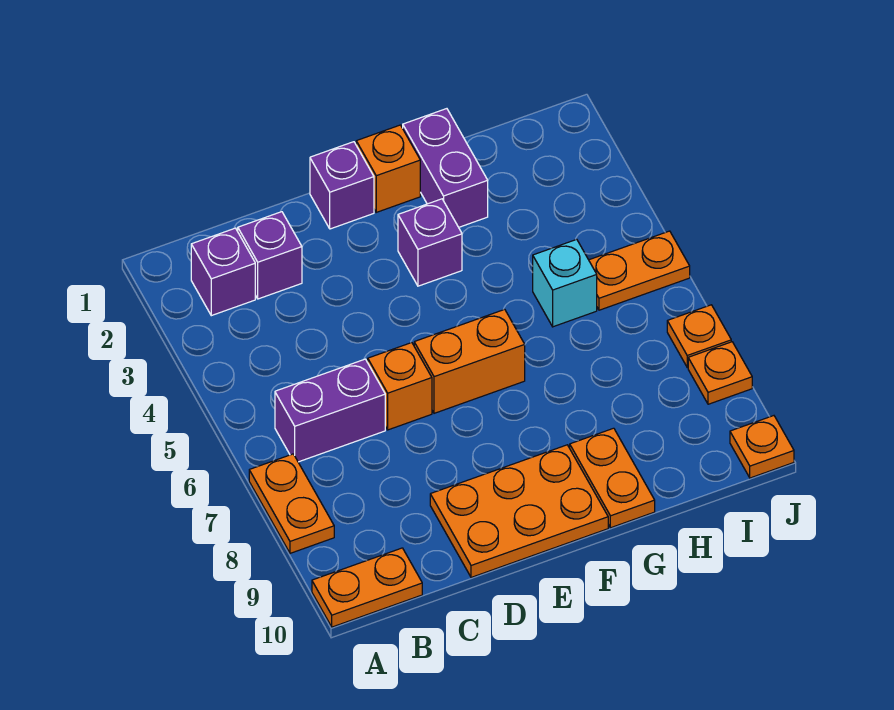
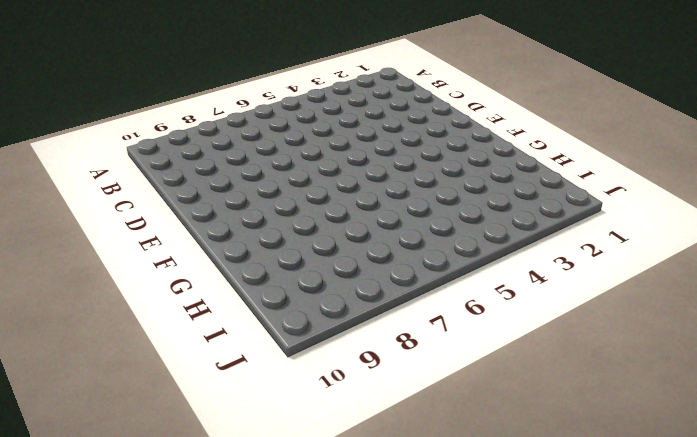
none -> orange plate A7:A8 level 1
none -> orange plate A10:B10 level 1
none -> purple brick B2 level 1

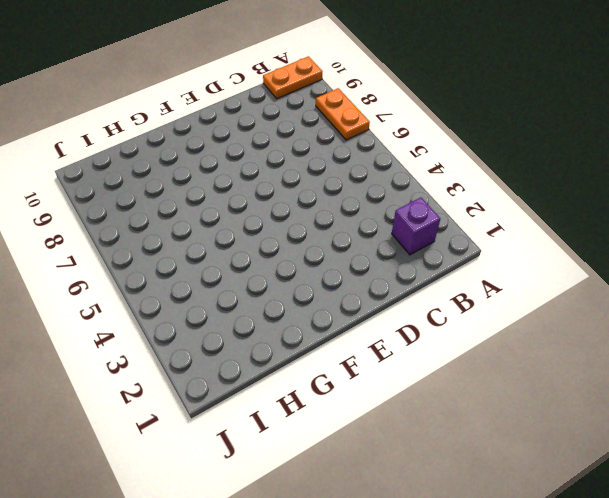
none -> purple brick B6:C6 level 1
none -> purple brick C2 level 1
none -> orange brick D6 level 1

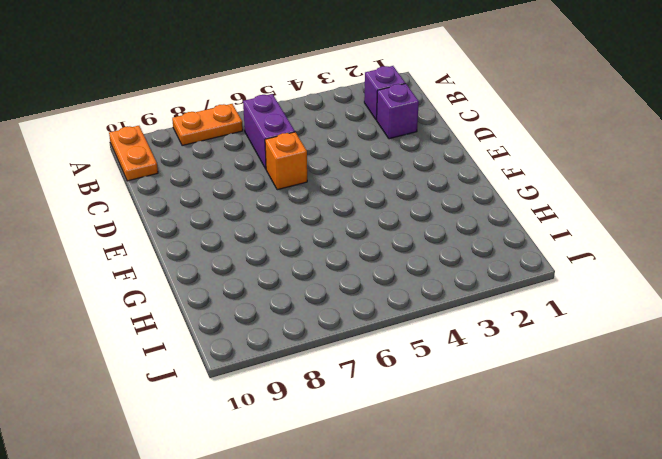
none -> orange plate D9:F10 level 1
none -> purple brick E1 level 1
none -> orange brick E6:F6 level 1

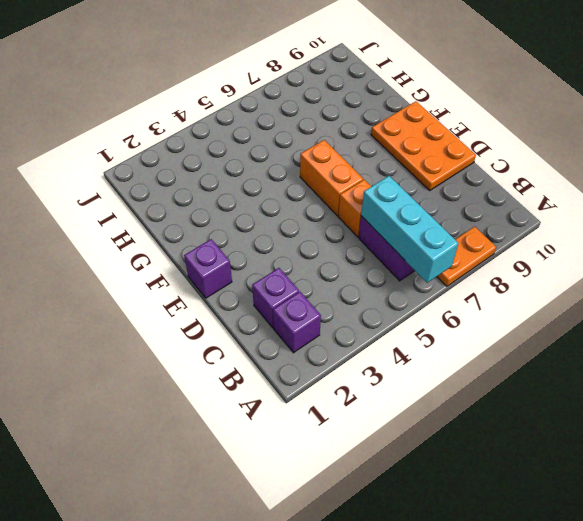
cyan brick A6:C6 level 2 -> none
none -> orange plate A10:B10 level 1
none -> orange brick F1 level 1
none -> purple brick F3 level 1

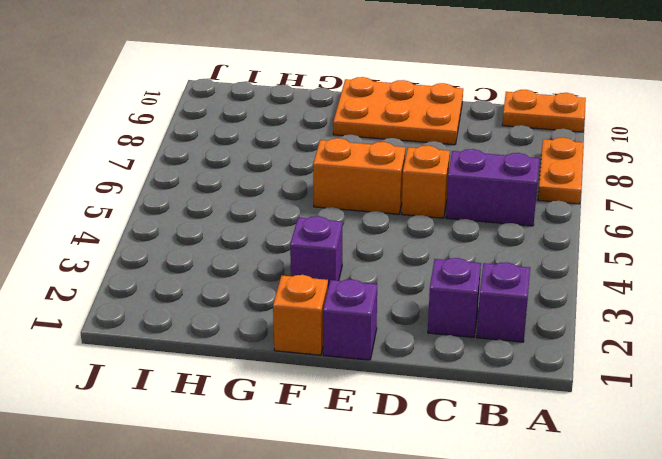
none -> purple brick G1:G2 level 1
none -> orange plate G9:G10 level 1
none -> cyan brick H5 level 1

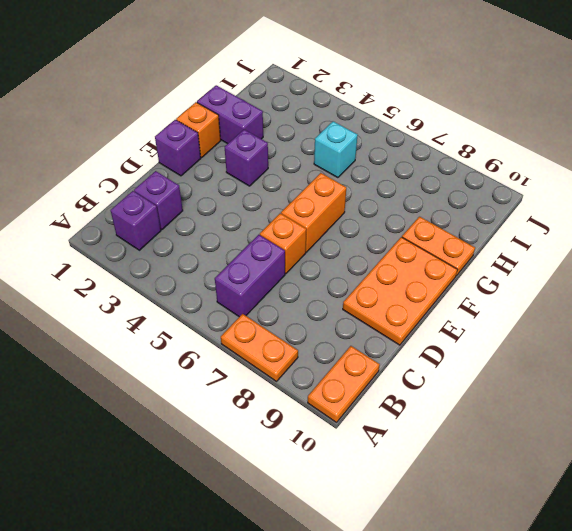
none -> orange plate I5:J5 level 1
none -> orange plate J7 level 1
none -> orange plate J8 level 1

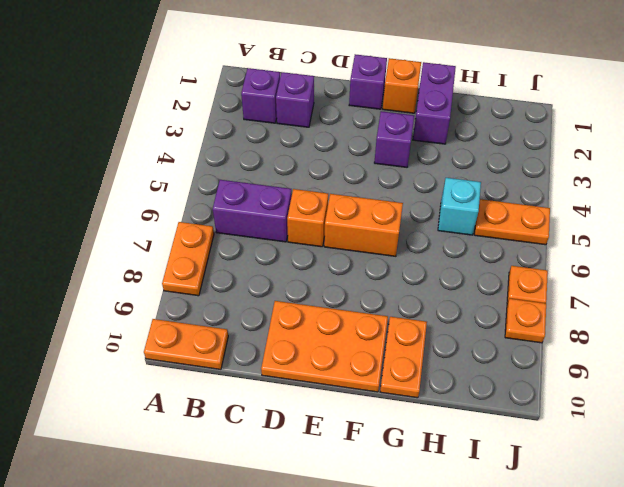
none -> orange plate J10 level 1

